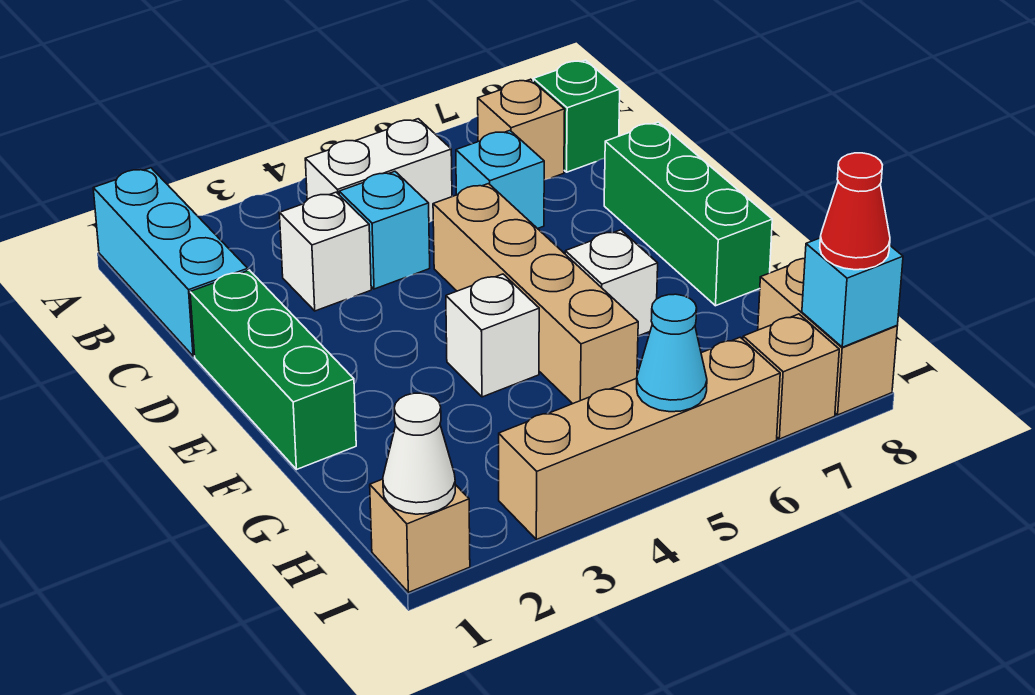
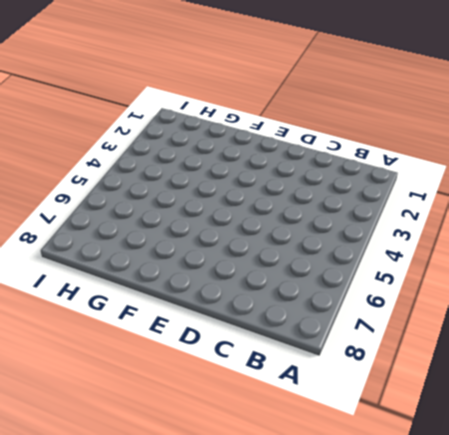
none -> cyan brick A1:C1 level 1
none -> white brick B4:B5 level 1
none -> tan brick B7 level 1

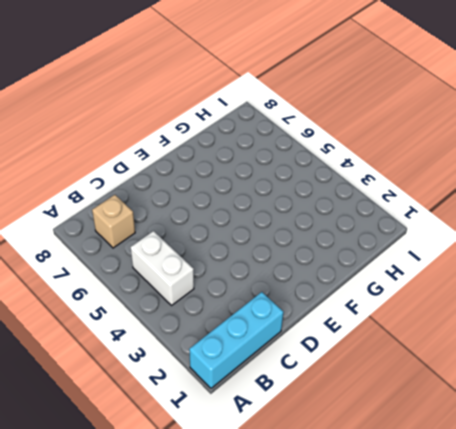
none -> green brick B8 level 1
none -> white brick C3 level 1
none -> cyan brick C4 level 1

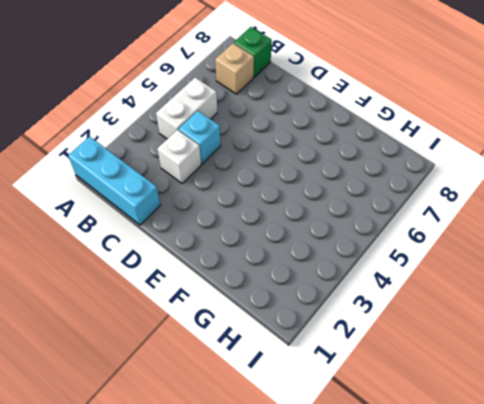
none -> cyan brick C6 level 1
none -> green brick D1:F1 level 1
none -> tan brick D5:G5 level 1

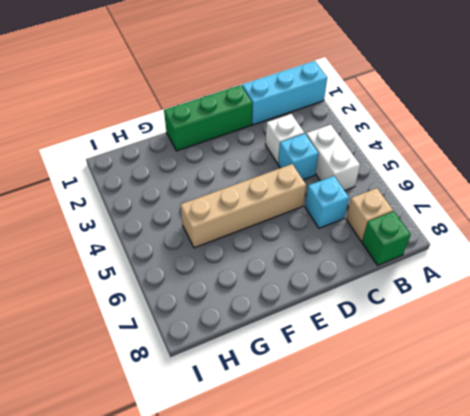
none -> green brick D8:F8 level 1
none -> white brick F4 level 1
none -> white brick F6 level 1

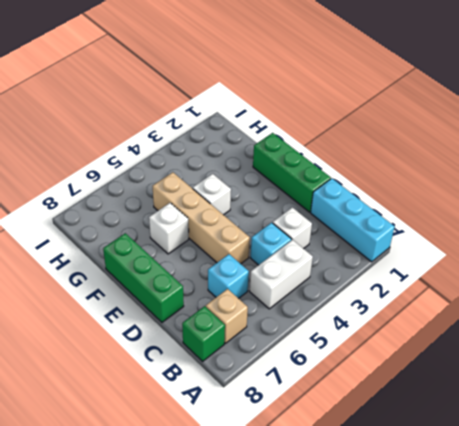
none -> tan brick H8:I8 level 1
none -> tan brick I1 level 1
none -> tan brick I3:I6 level 1

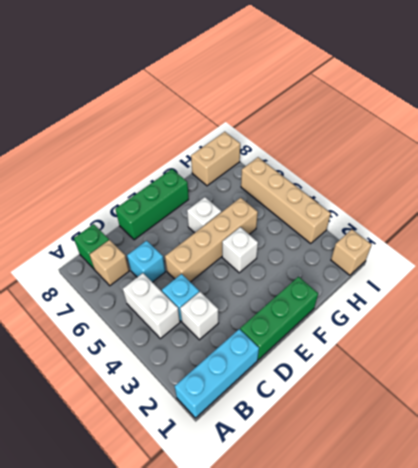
none -> tan brick I7 level 1
none -> white cone I1 level 2
none -> cyan cone I5 level 2

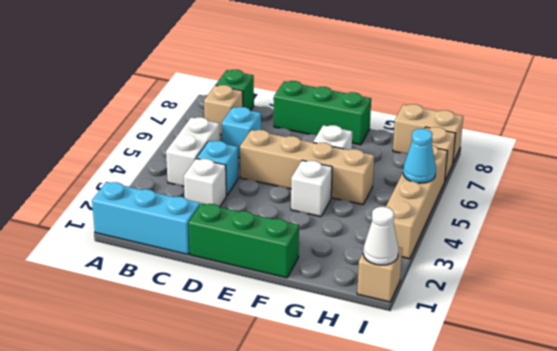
none -> cyan brick I8 level 2
none -> red cone I8 level 3

